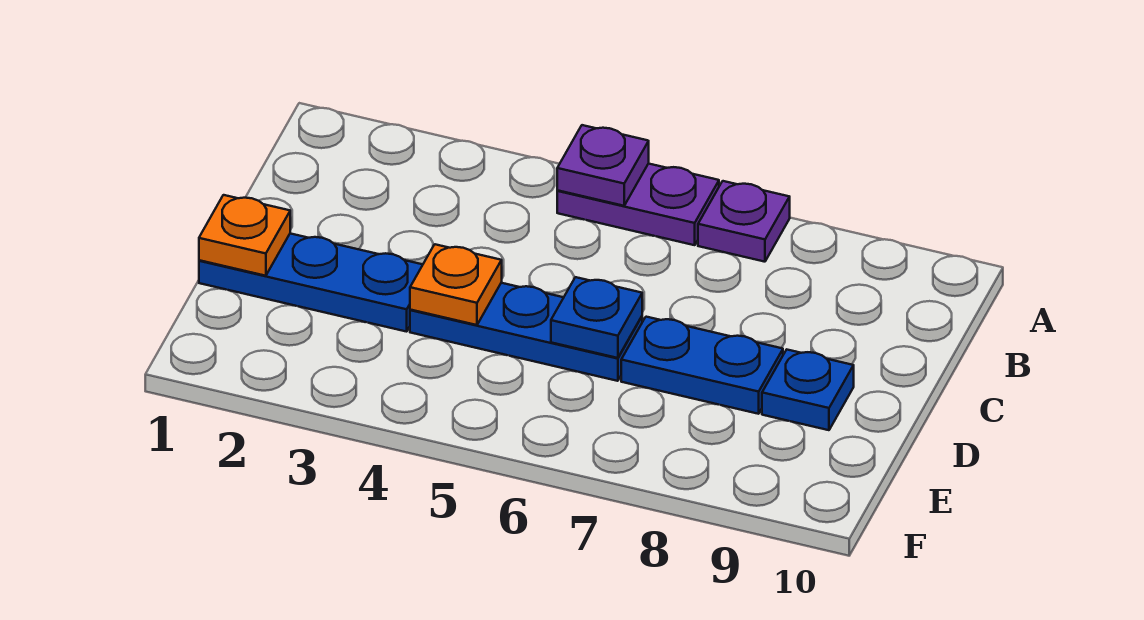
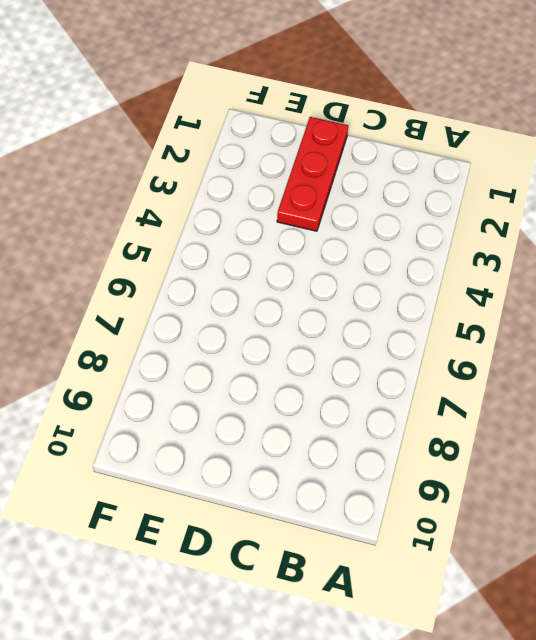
red plate D1:D3 level 1 -> blue plate D1:D3 level 1
none -> purple plate A5:A6 level 1
none -> purple plate A7 level 1

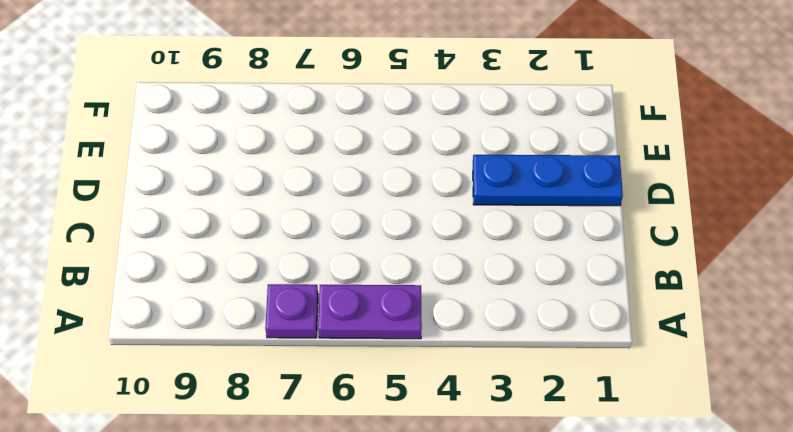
none -> blue plate D4:D6 level 1
none -> blue plate D7:D8 level 1

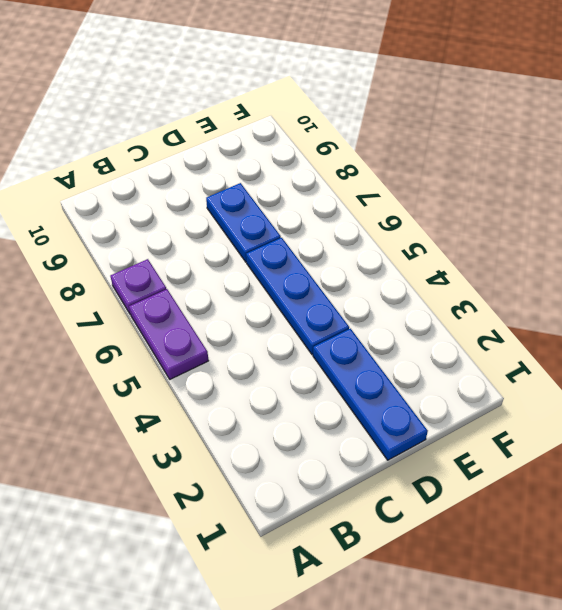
none -> blue plate D9 level 1
none -> purple plate A5 level 2

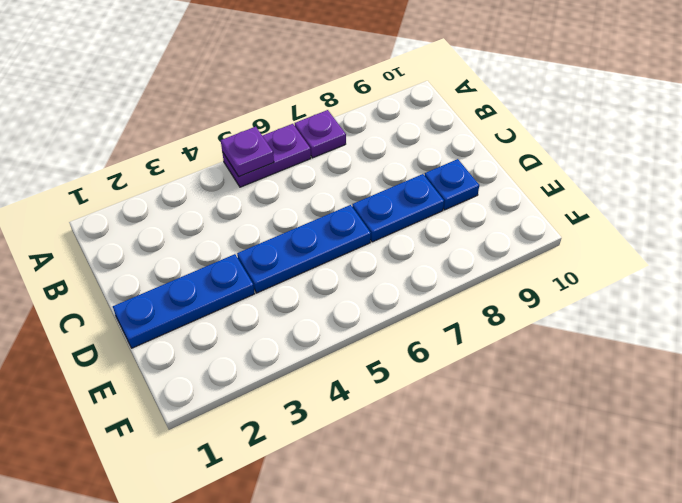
none -> orange plate D1 level 2
none -> orange plate D4 level 2

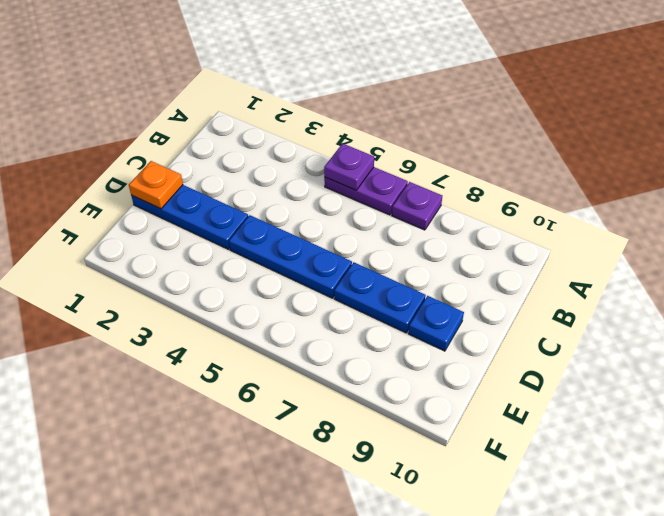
none -> orange plate D4 level 2
none -> blue plate D6 level 2

